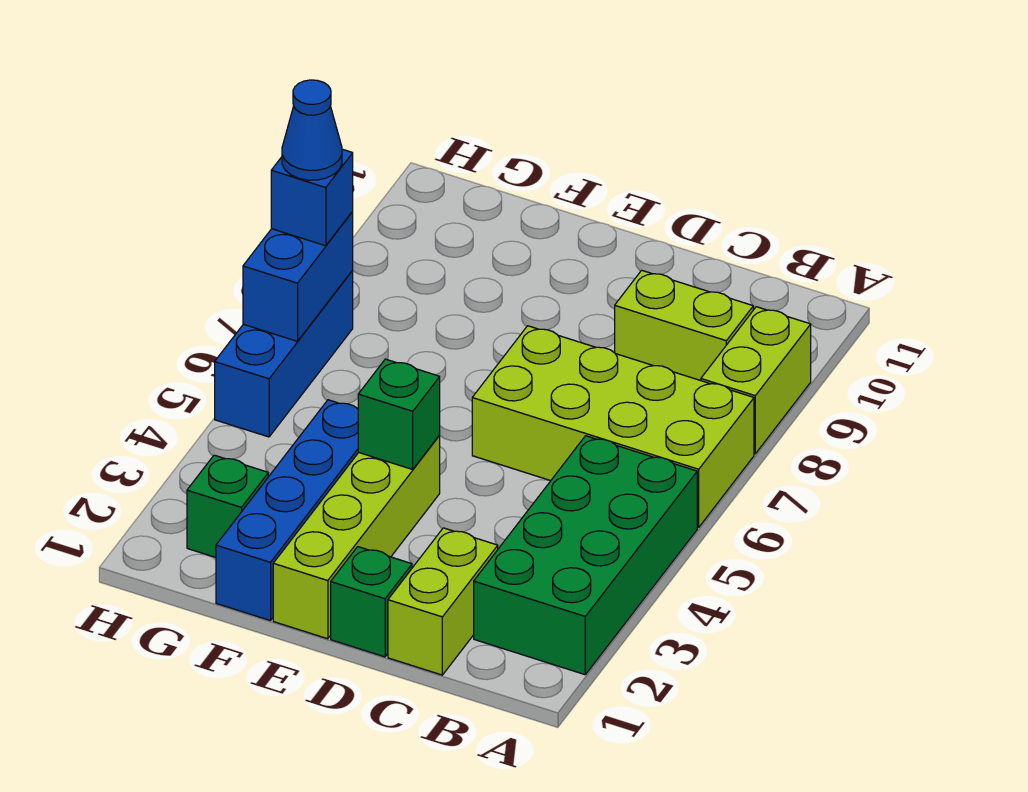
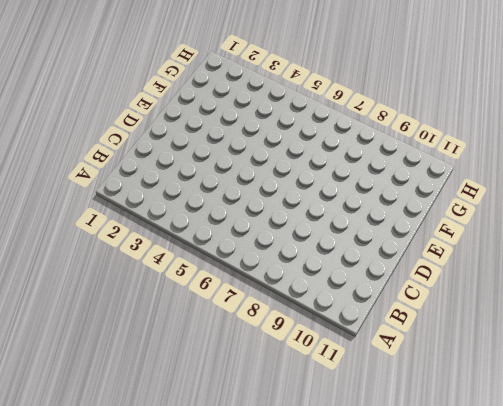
none -> green brick A2:B5 level 1
none -> lime brick A6:D7 level 1
none -> lime brick A8:A9 level 1

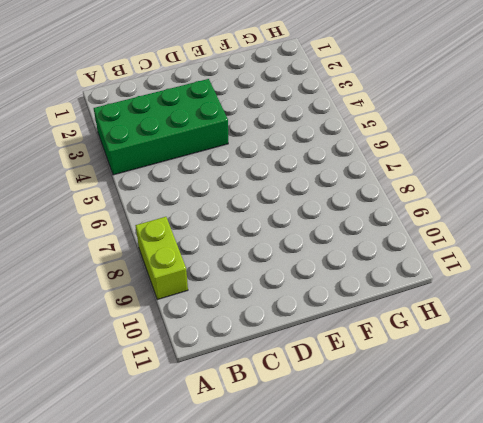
green brick A3:D4 level 1 -> green brick A2:B5 level 1
none -> lime brick A6:D7 level 1
none -> lime brick B9:C9 level 1
none -> lime brick C1:C2 level 1

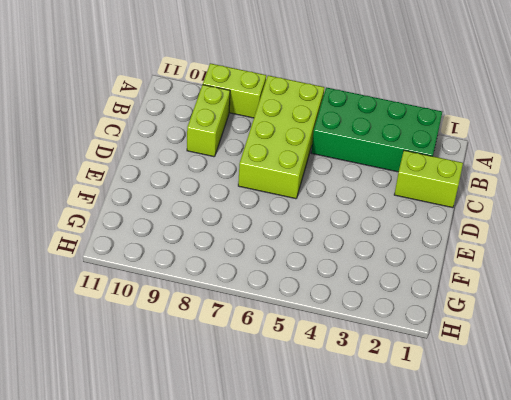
none -> green brick D1 level 1
none -> lime brick E1:E4 level 1
none -> blue brick F1:F4 level 1

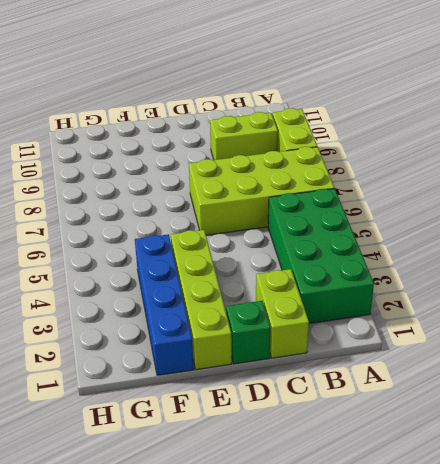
none -> green brick G2 level 1
none -> blue brick H5:H7 level 1
none -> green brick E4 level 2

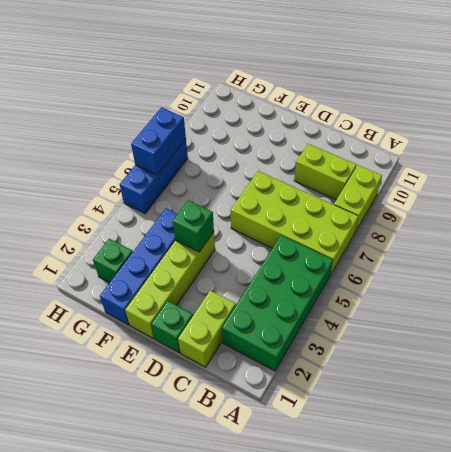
none -> blue brick H7 level 3
none -> blue cone H7 level 4

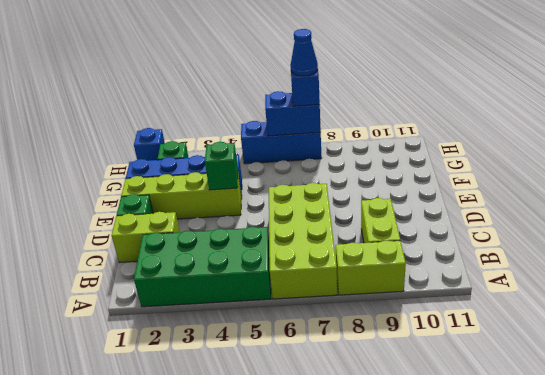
blue brick H1 level 1 -> none

